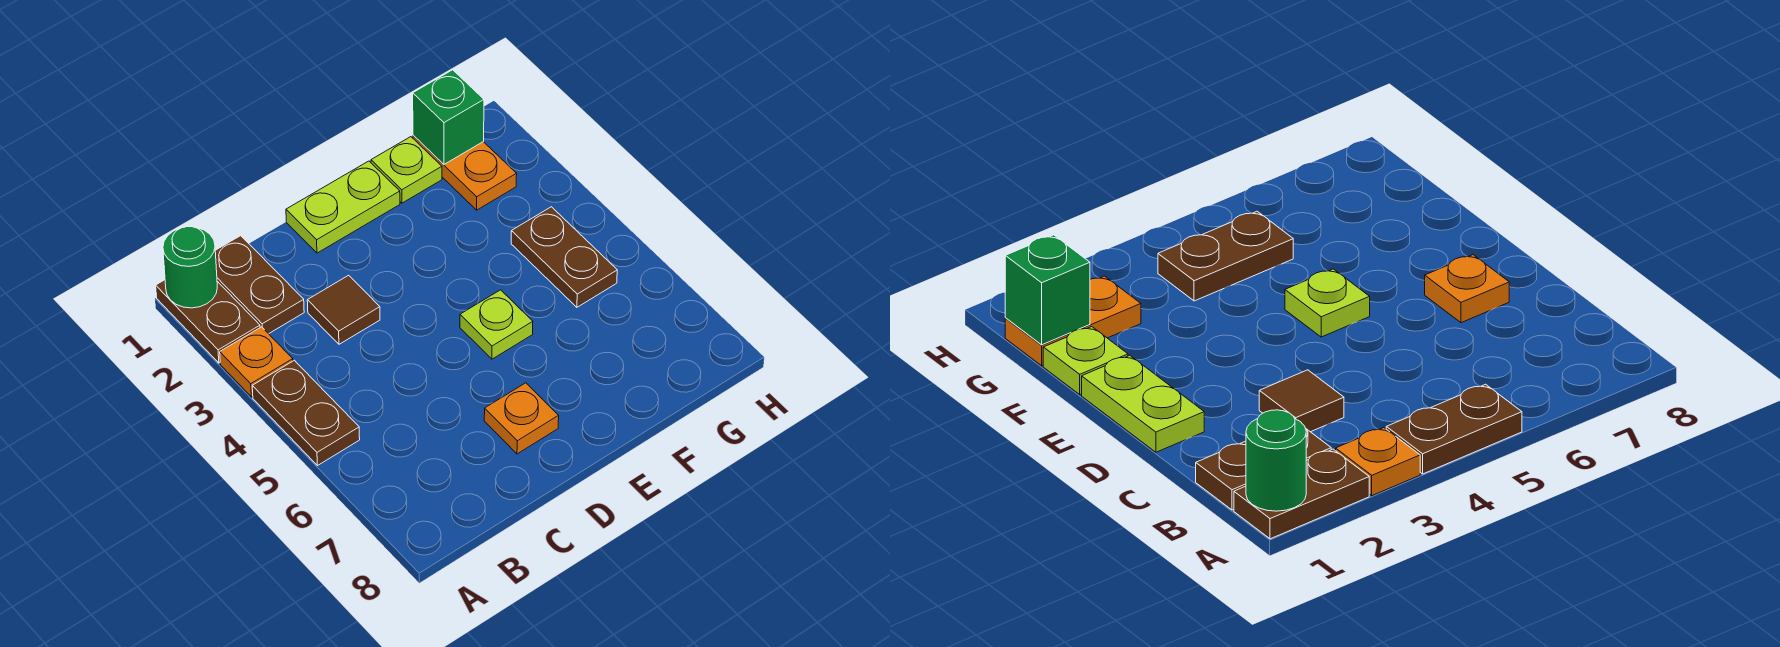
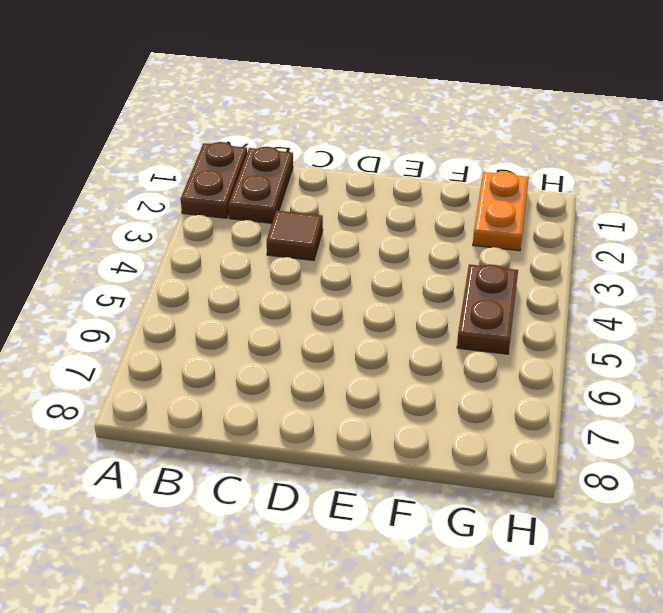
none -> orange plate A3 level 1
none -> brown plate A4:A5 level 1
none -> lime plate D1:E1 level 1

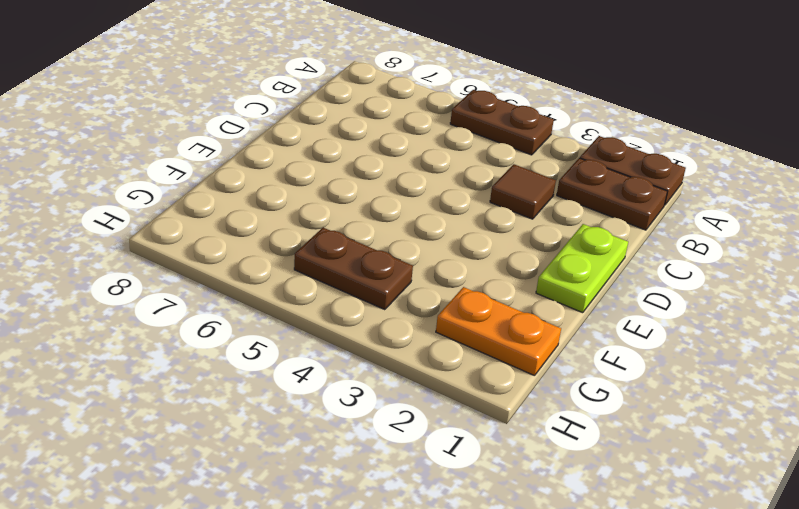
none -> orange plate A3 level 1
none -> orange plate D7 level 1
none -> lime plate E5 level 1

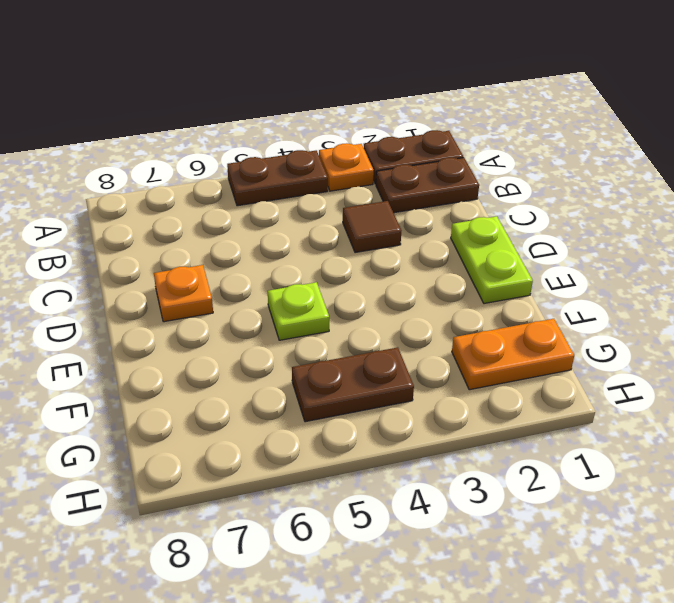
none -> lime plate F1 level 1
none -> green round brick A1 level 2
none -> green brick G1 level 2

